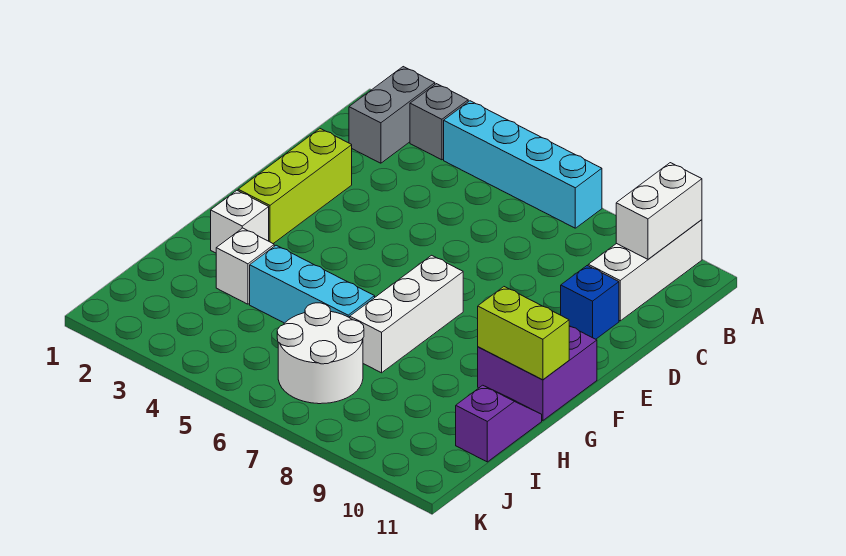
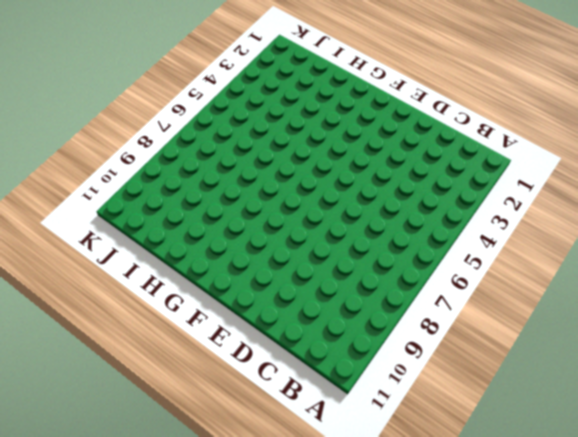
none -> grey brick A2:B2 level 1
none -> grey brick A3 level 1
none -> cyan brick A4:A7 level 1

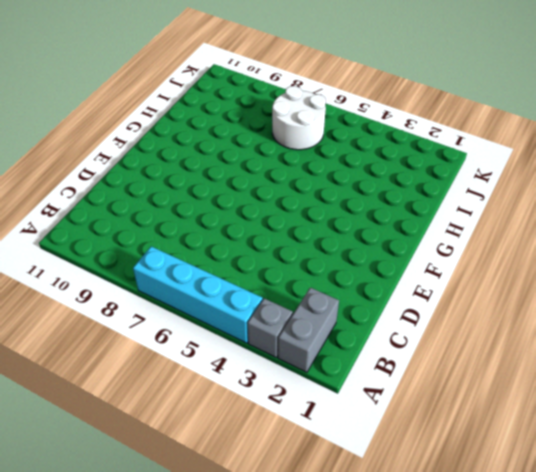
none -> white brick A10:C10 level 1
none -> lime brick D2:F2 level 1
none -> blue brick D10 level 1

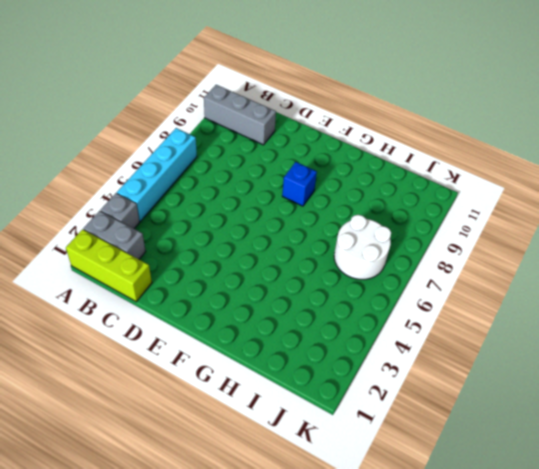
lime brick A1:C1 level 1 -> lime brick D2:F2 level 1
grey brick A10:C10 level 1 -> white brick A10:C10 level 1
blue brick F8 level 1 -> blue brick D10 level 1
none -> white brick F7:H7 level 1
none -> purple brick F10:G11 level 1
none -> white brick G2 level 1

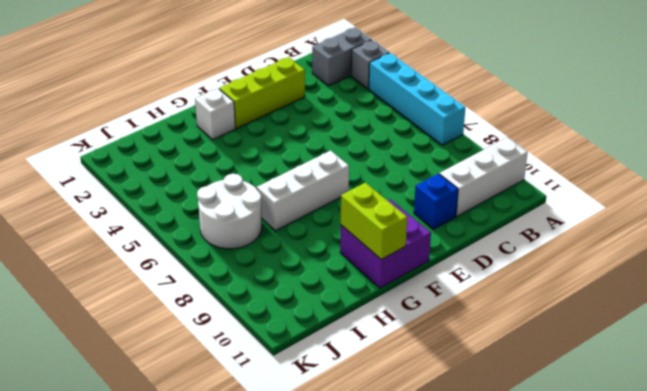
none -> white brick H3 level 1
none -> cyan brick H4:H6 level 1
none -> purple slope H11:I11 level 1 top I

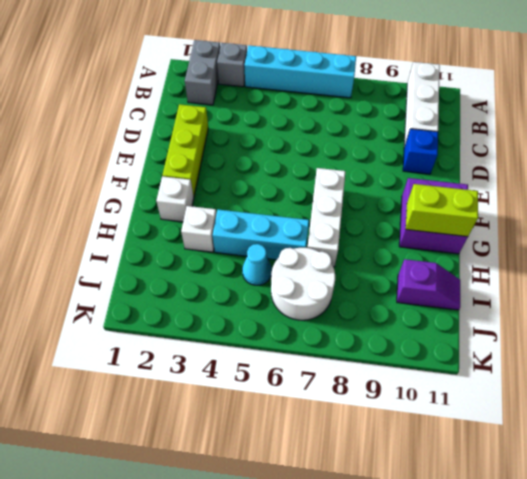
cyan cone I5 level 1 -> none
purple slope I10:I11 level 1 top 10 -> purple slope H11:I11 level 1 top I
none -> white brick A10:B10 level 2

